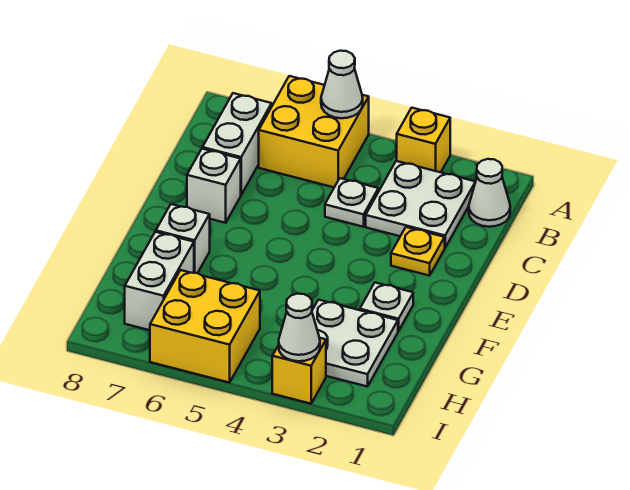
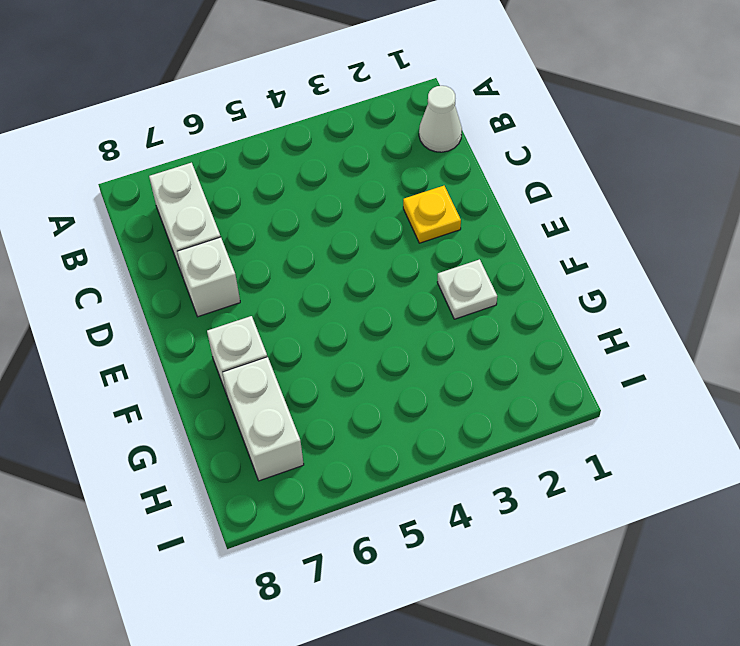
none -> yellow brick A3 level 1
none -> yellow brick A5:B6 level 1
none -> white plate B2:C3 level 1

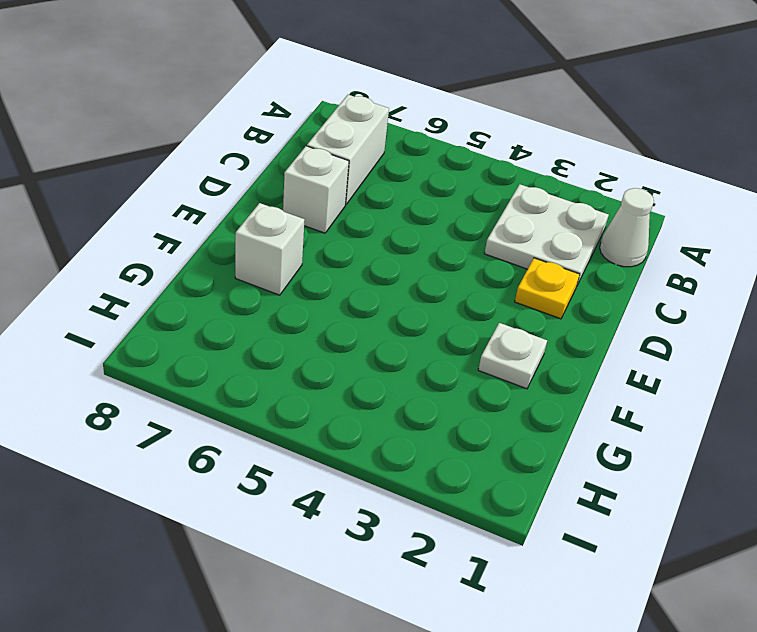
none -> yellow brick A3 level 1
none -> yellow brick A5:B6 level 1
none -> white plate C4 level 1

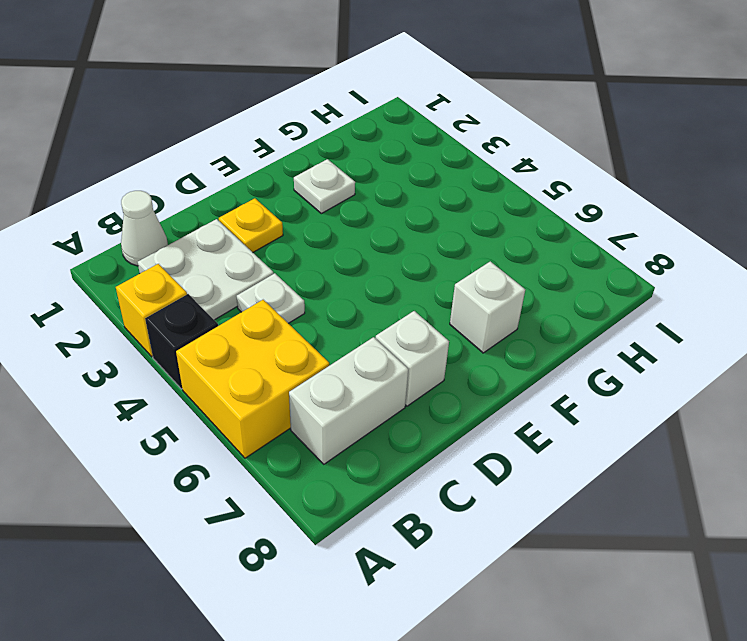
black brick A4 level 1 -> none
none -> white plate G2:H3 level 1
none -> white brick G7:H7 level 1
none -> yellow brick H5:I6 level 1

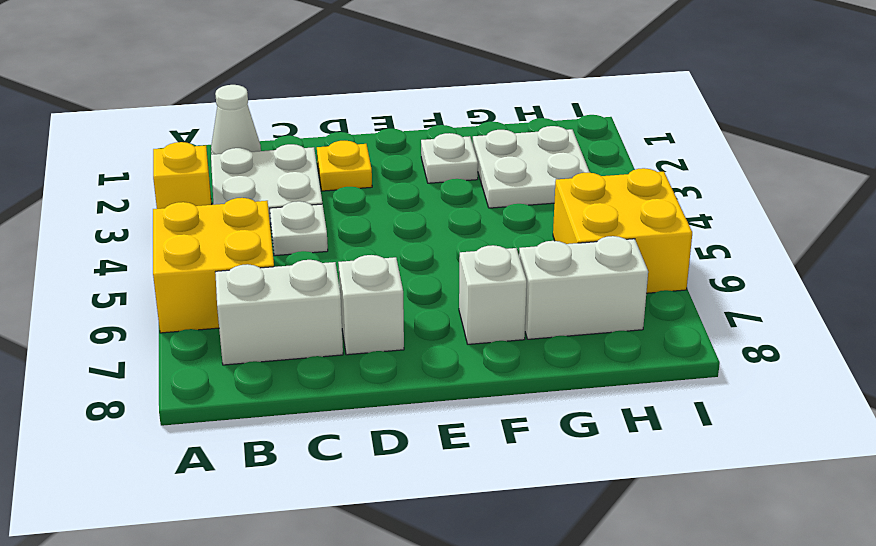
none -> yellow brick I3 level 1
none -> white cone A5 level 2
none -> white cone I3 level 2

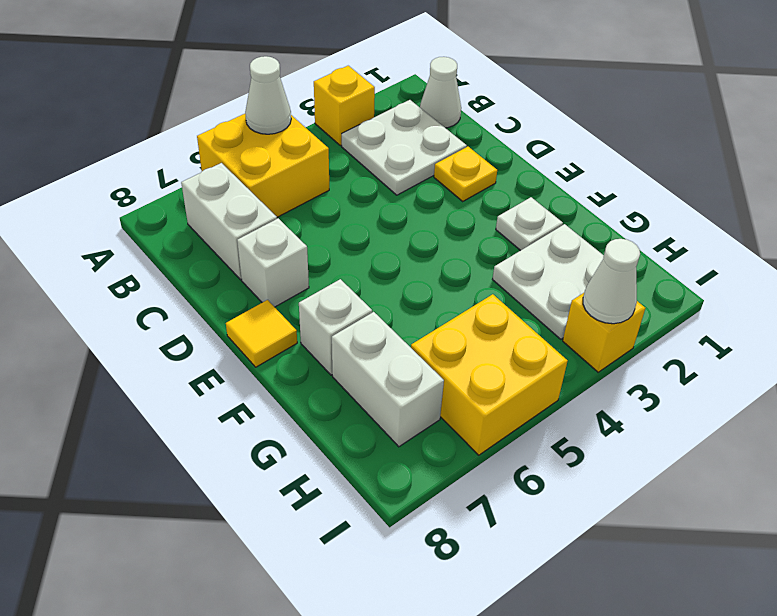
yellow tile E8 level 1 -> none
none -> white plate C4 level 1

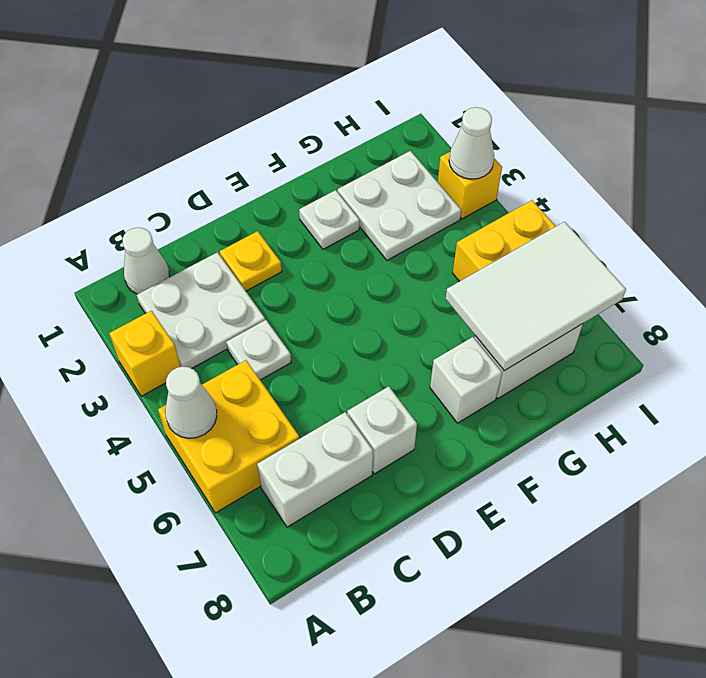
white tile G6:I7 level 2 -> none

